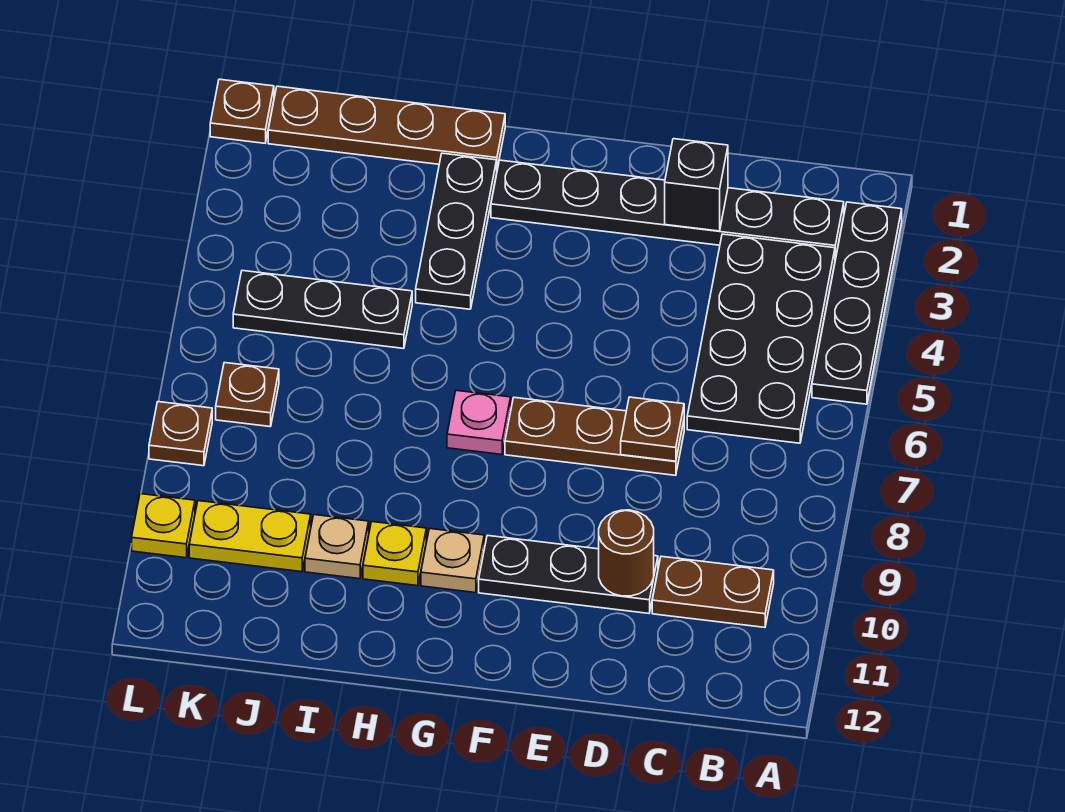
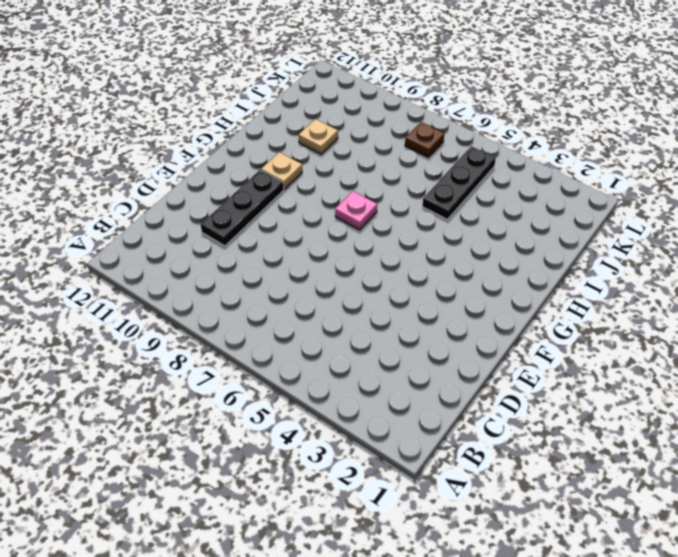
none -> black plate A2:A5 level 1
none -> black plate B2:G2 level 1
none -> black plate B3:C6 level 1

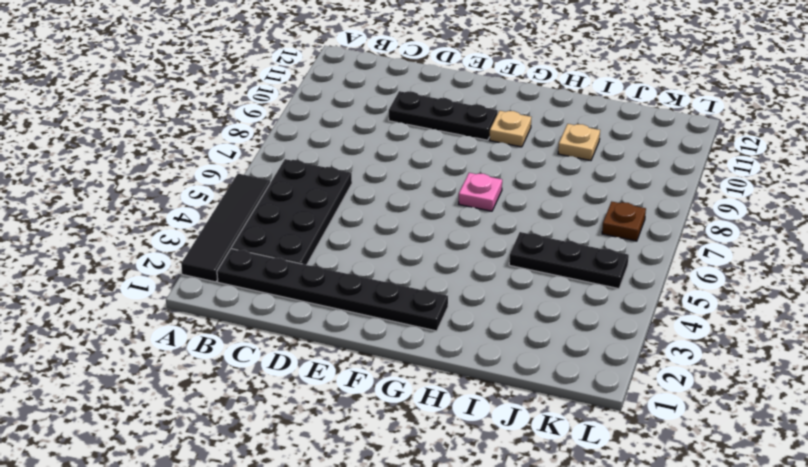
black tile A2:A5 level 1 -> black plate A2:A5 level 1
none -> brown plate B10:C10 level 1
none -> brown plate D7:F7 level 1
none -> brown plate H1:K1 level 1

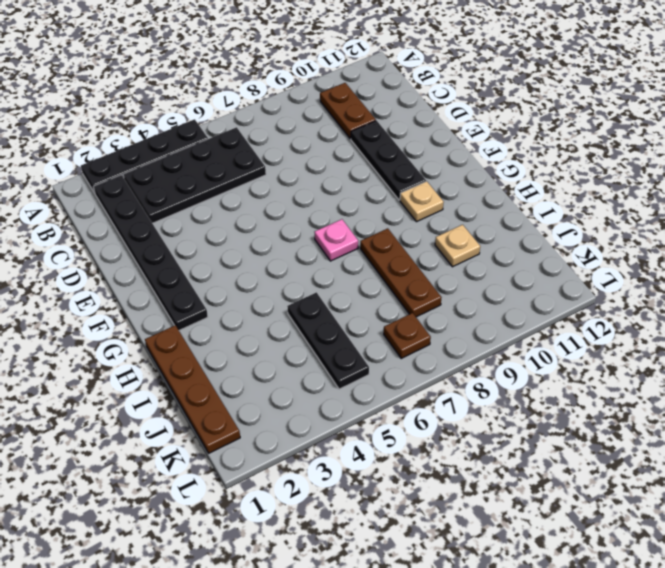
brown plate H8:J8 level 1 -> brown plate D7:F7 level 1
none -> black plate H2:H4 level 1
none -> yellow plate H10 level 1
none -> yellow plate J10:K10 level 1

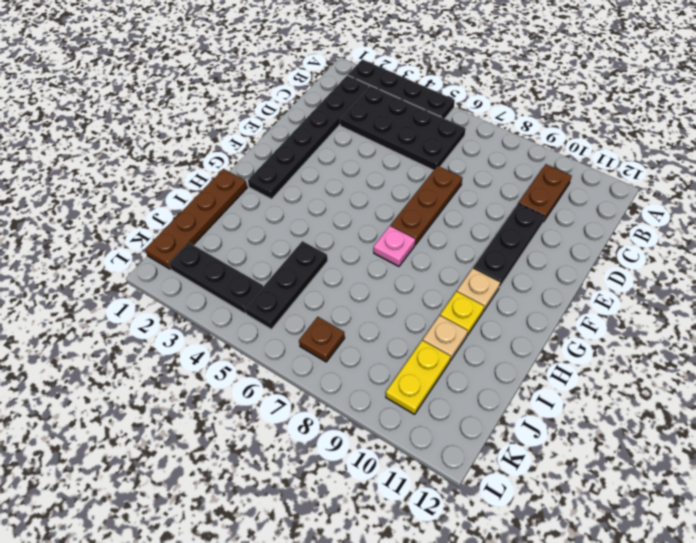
black plate K2:K4 level 1 -> black plate H2:H4 level 1
none -> brown plate L1 level 1
none -> brown plate L8 level 1
none -> yellow plate L10 level 1

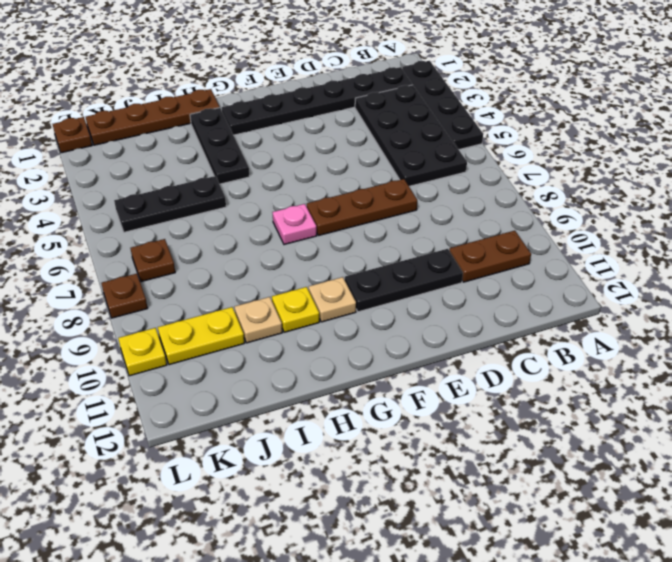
none -> black brick D2 level 2
none -> brown plate D7 level 2
none -> brown round brick D10 level 2

